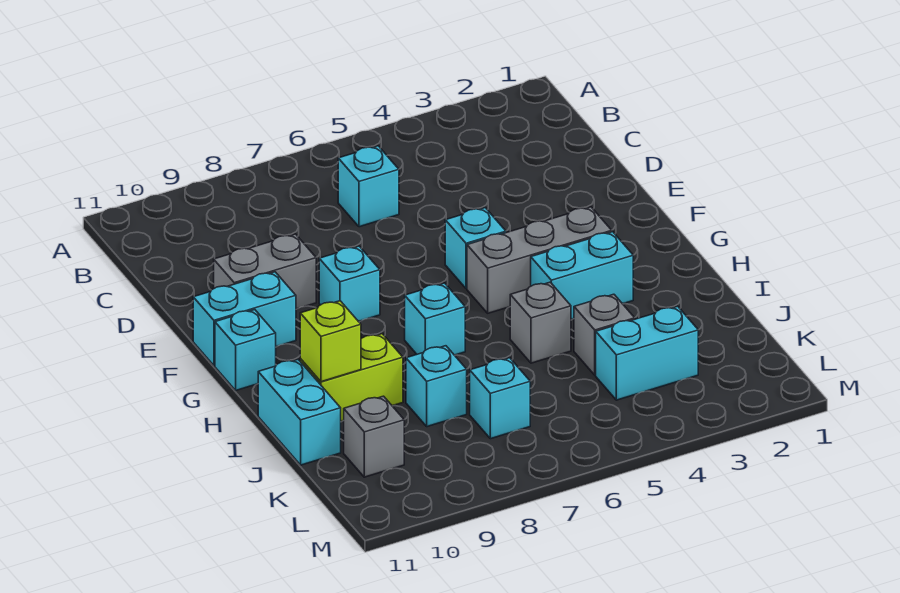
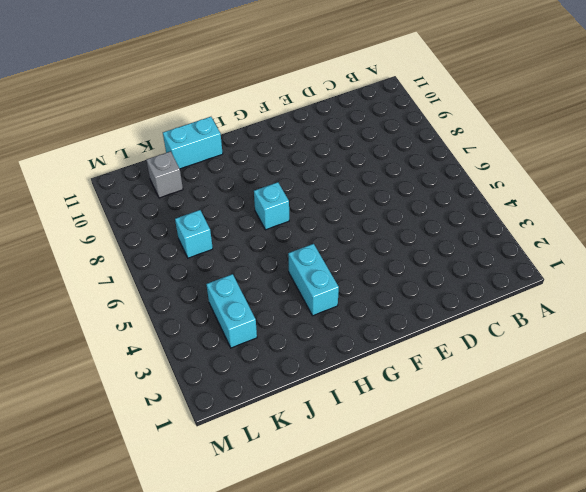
none -> cyan brick C6 level 1
none -> grey brick E9:E10 level 1
none -> cyan brick F5 level 1

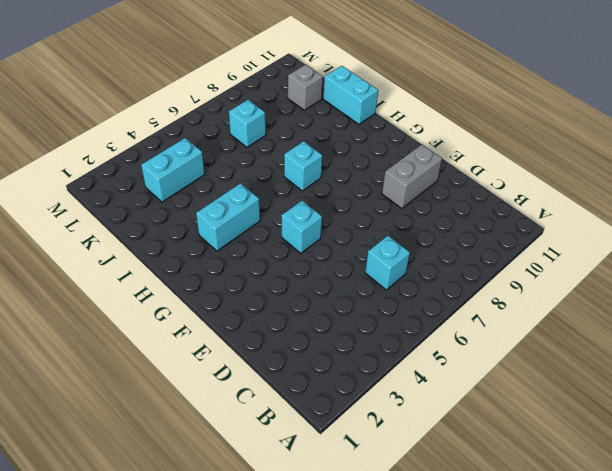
none -> cyan brick F8 level 1
none -> cyan brick F10:F11 level 1
none -> grey brick G3:G5 level 1

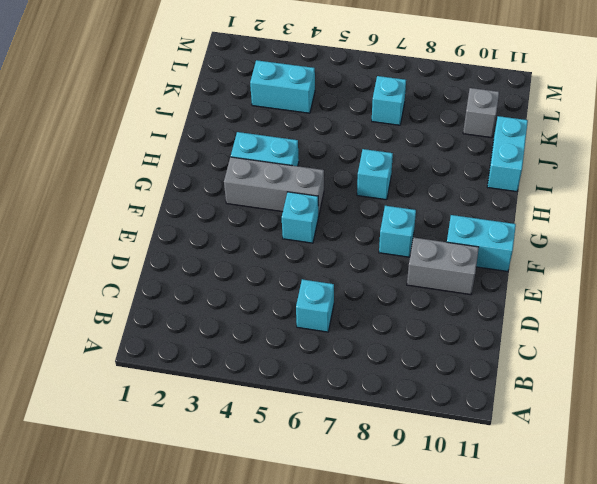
none -> cyan brick G11 level 1
none -> grey brick I5 level 1
none -> lime brick I9:I10 level 1

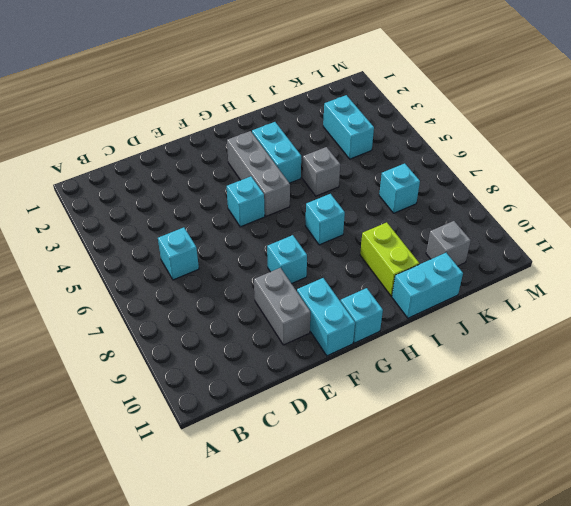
none -> grey brick J4 level 1
none -> cyan brick J8 level 1
none -> lime brick I10 level 2

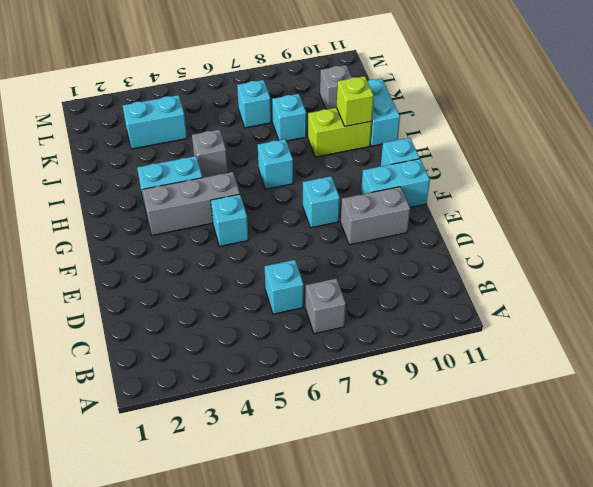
grey brick B7 level 1 -> grey brick J4 level 1

